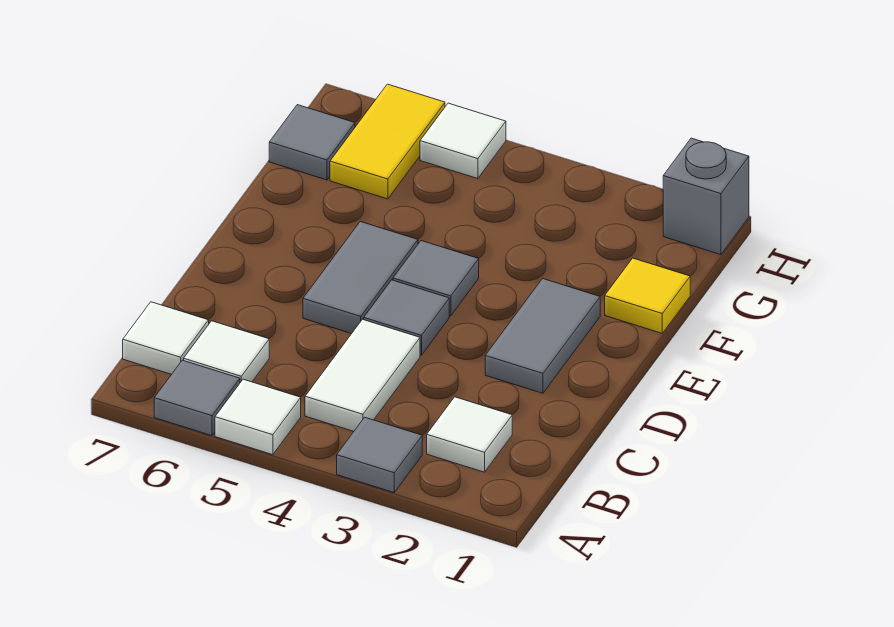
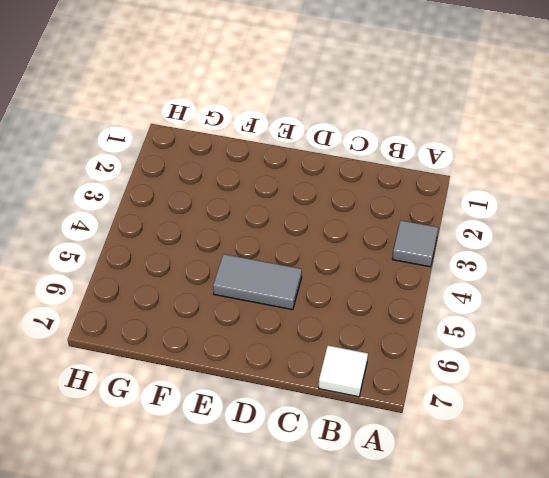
none -> white tile A5 level 1
none -> grey tile A6 level 1
none -> white tile B2 level 1

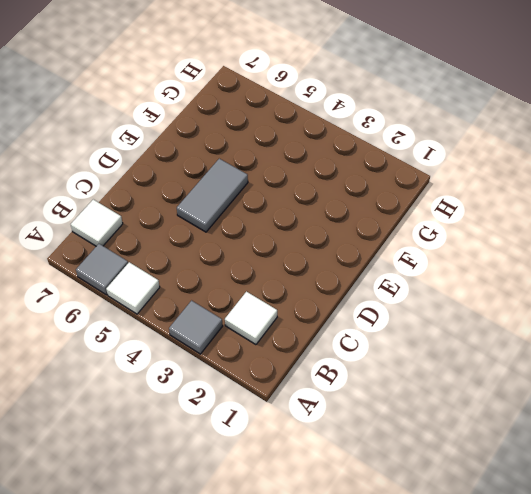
none -> white tile B4:C4 level 1
none -> white tile B6 level 1
none -> grey tile D2:E2 level 1

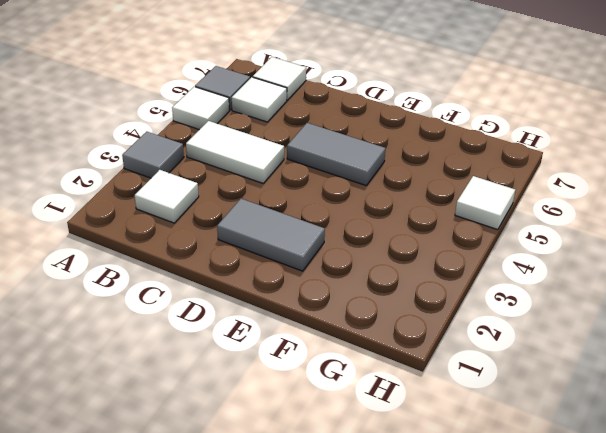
none -> grey tile D4 level 1
none -> grey tile E4 level 1
none -> yellow tile F1 level 1

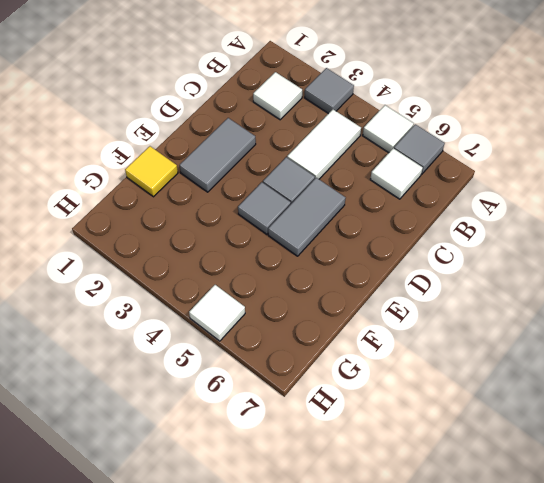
none -> white tile B7 level 1
none -> yellow tile G6:H6 level 1
none -> grey tile G7 level 1

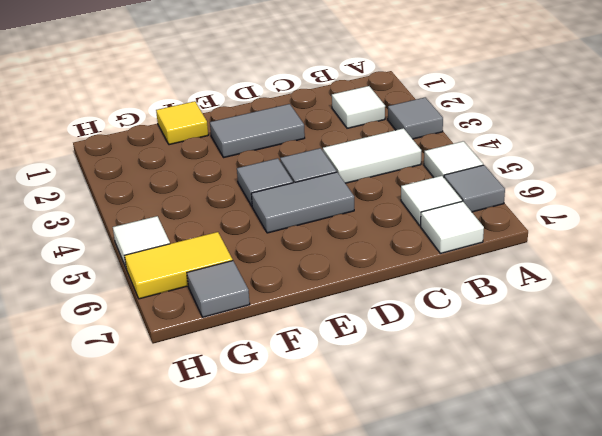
none -> grey brick H1 level 1

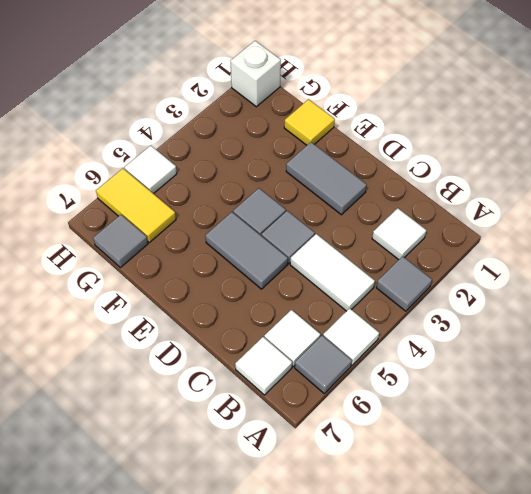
white brick H1 level 1 -> grey brick H1 level 1

